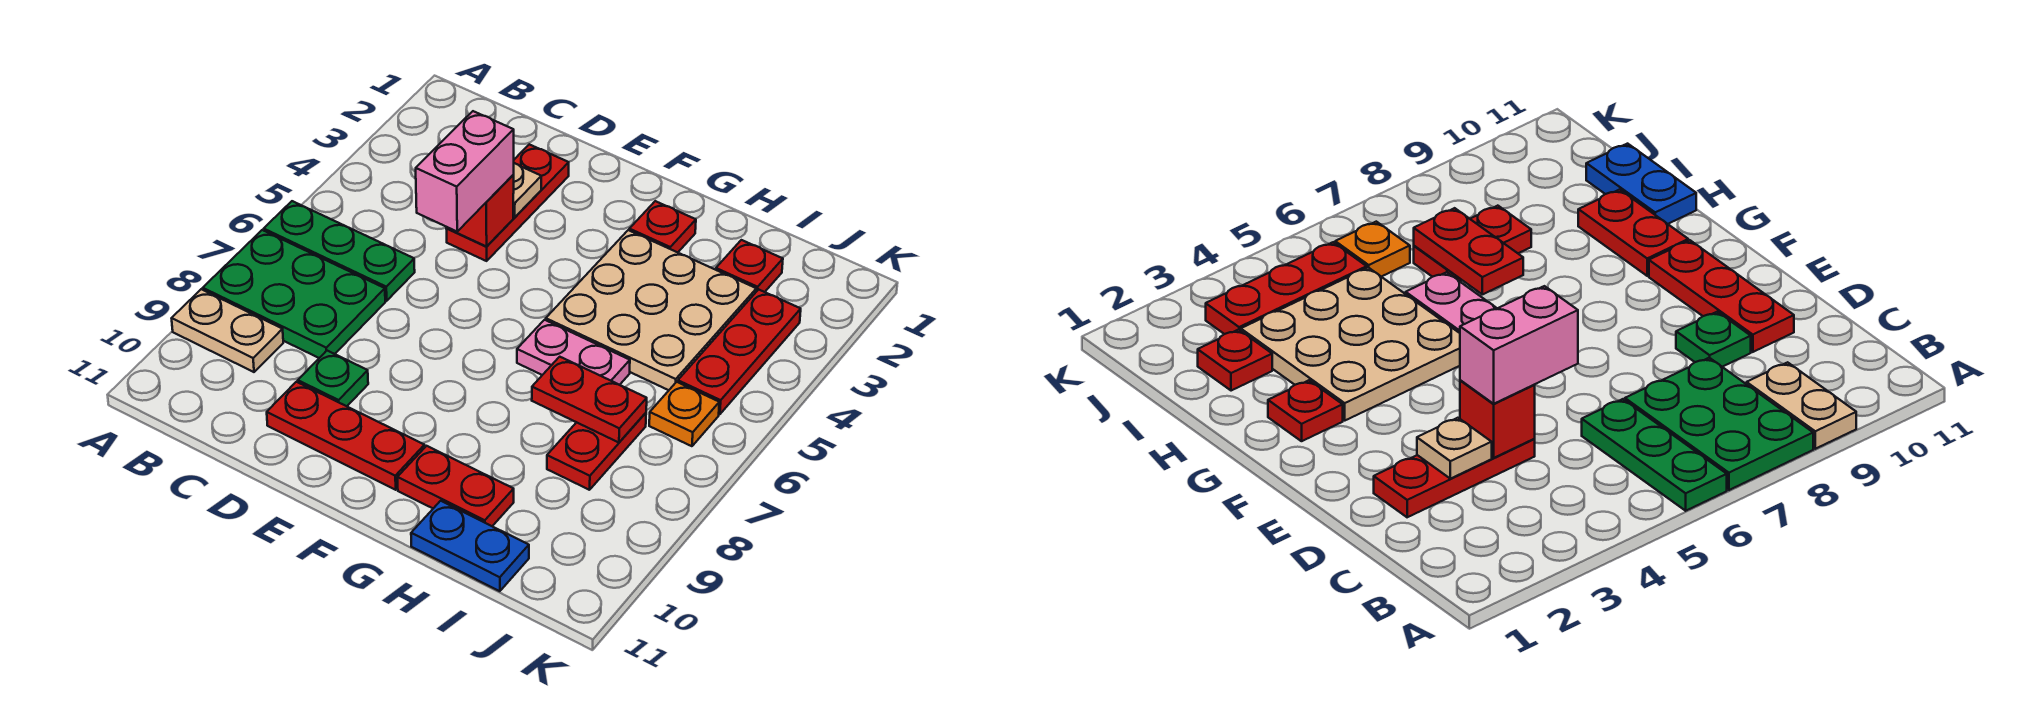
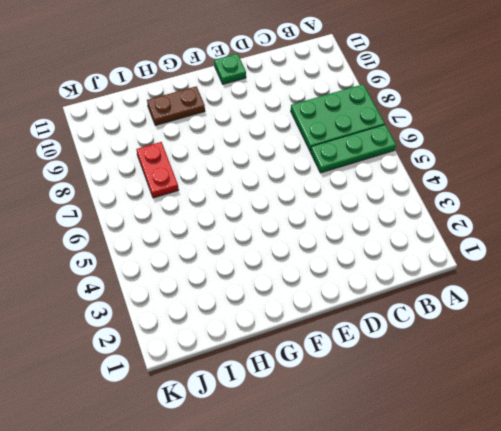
green plate E11 level 1 -> green plate D9 level 1
brown plate G10:H10 level 1 -> red plate G10:H10 level 1
none -> tan plate A9:B9 level 1
none -> red plate D2:D4 level 1
none -> red plate D10:F10 level 1

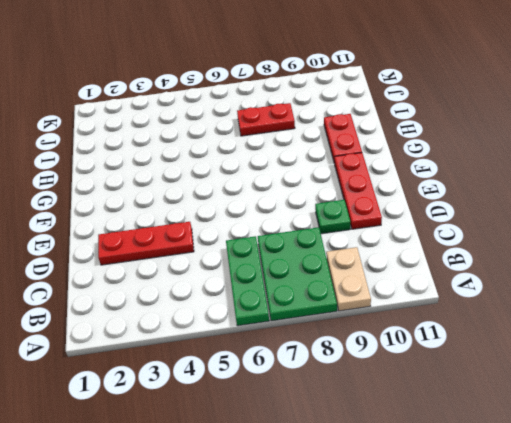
none -> red plate G2 level 1
none -> tan plate G3:I5 level 1
none -> pink plate G6:H6 level 1

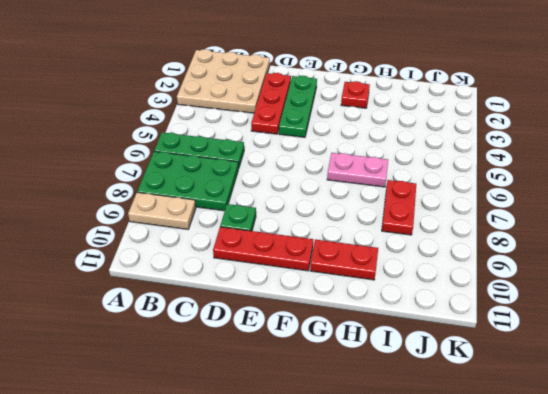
tan plate A1:C3 level 1 -> tan plate G3:I5 level 1
green plate E2:E4 level 1 -> none
none -> blue plate H11:I11 level 1
none -> red plate I2 level 1
none -> red plate J3:J5 level 1

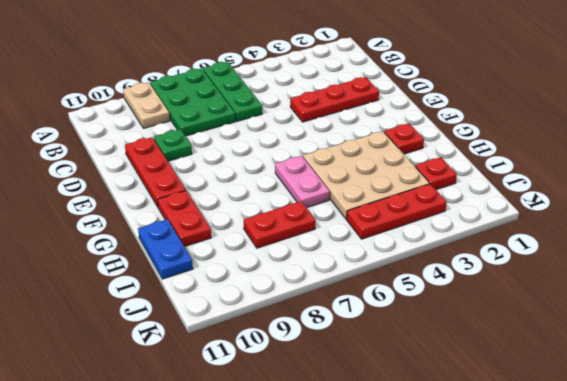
none -> orange plate J6 level 1
none -> tan plate D3 level 2
none -> red brick D4 level 2

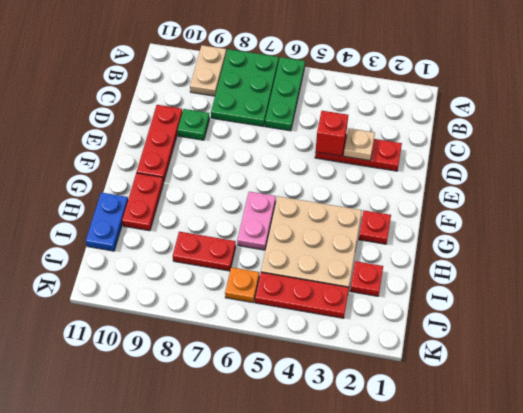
none -> red plate H7:I7 level 2
none -> pink brick D4:D5 level 3

